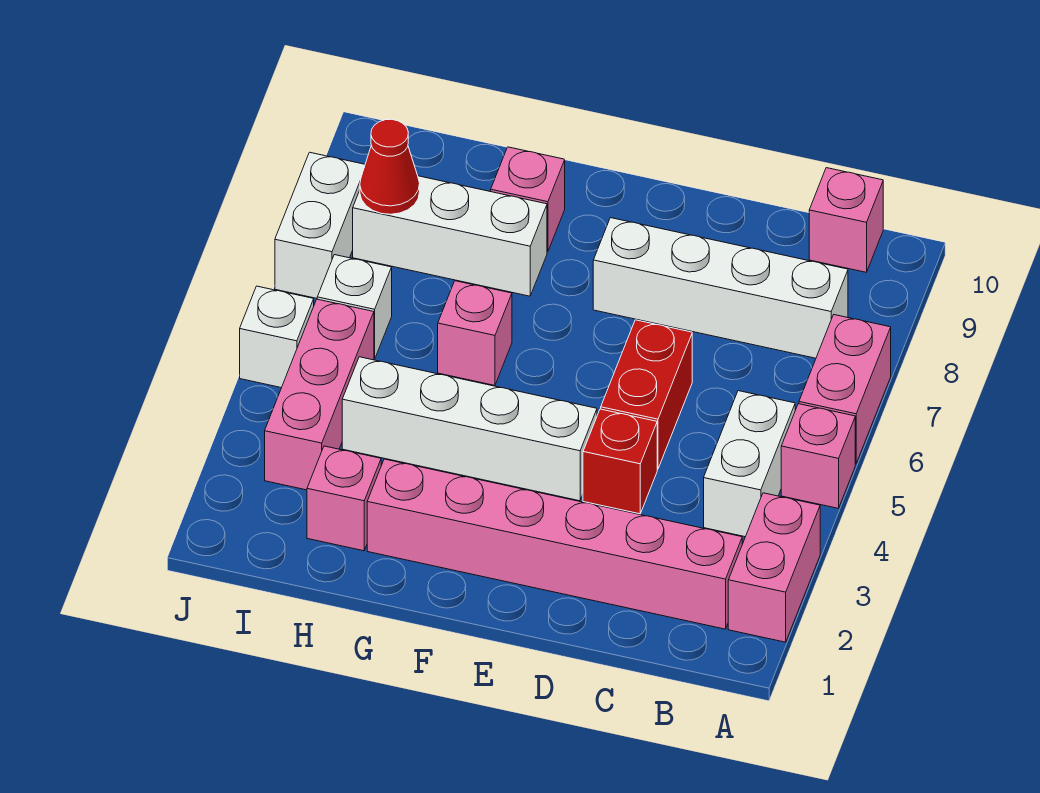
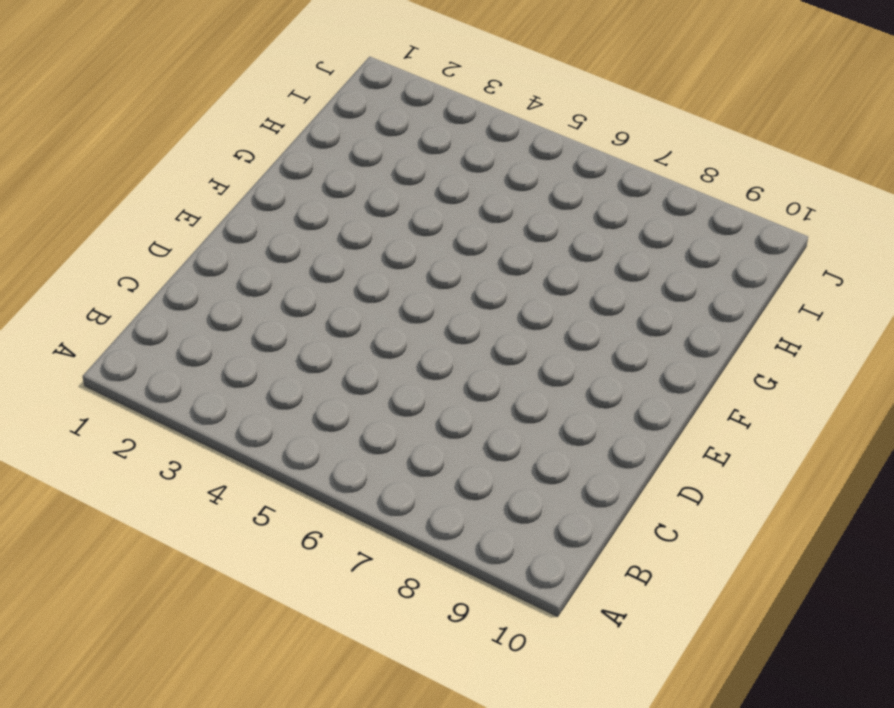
none -> pink brick A2:A3 level 1
none -> pink brick A5 level 1
none -> pink brick A6:A7 level 1

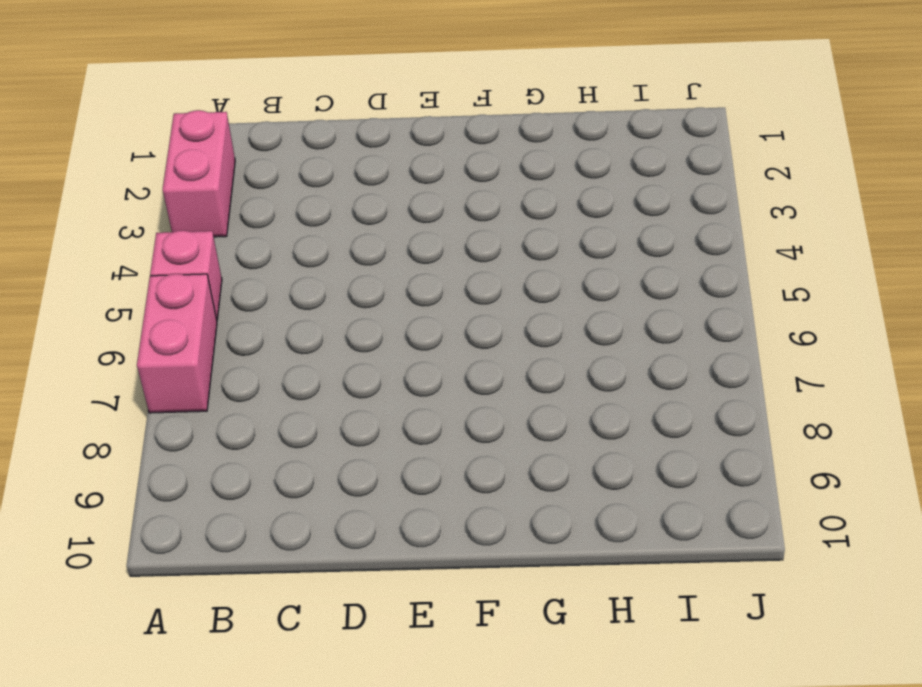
none -> pink brick B2:G2 level 1
none -> white brick B4:B5 level 1
none -> white brick B8:E8 level 1

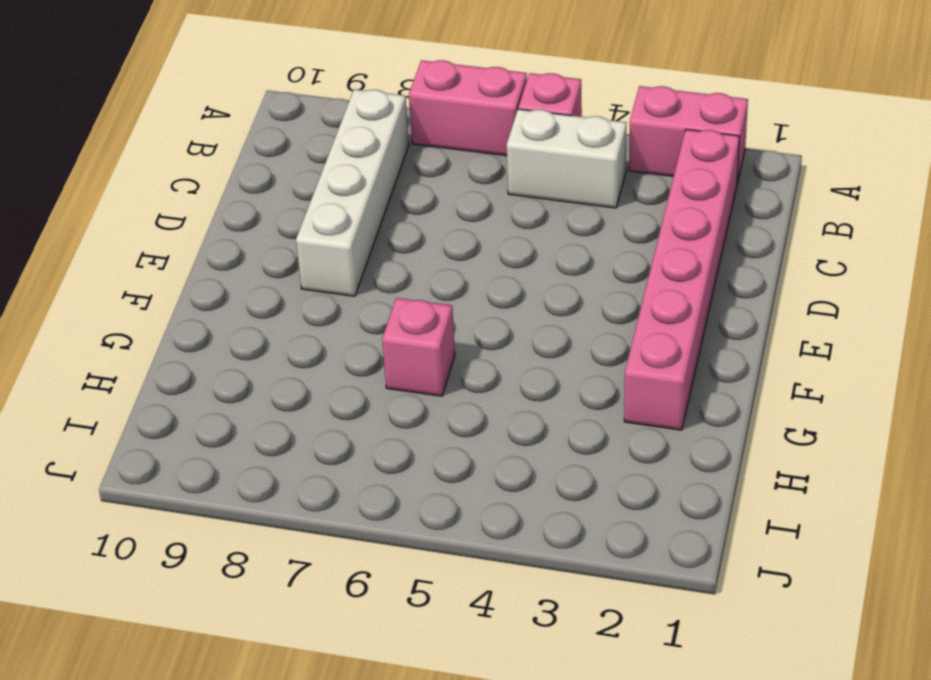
none -> pink brick B10 level 1
none -> red brick D4 level 1
none -> red brick D5:D6 level 1

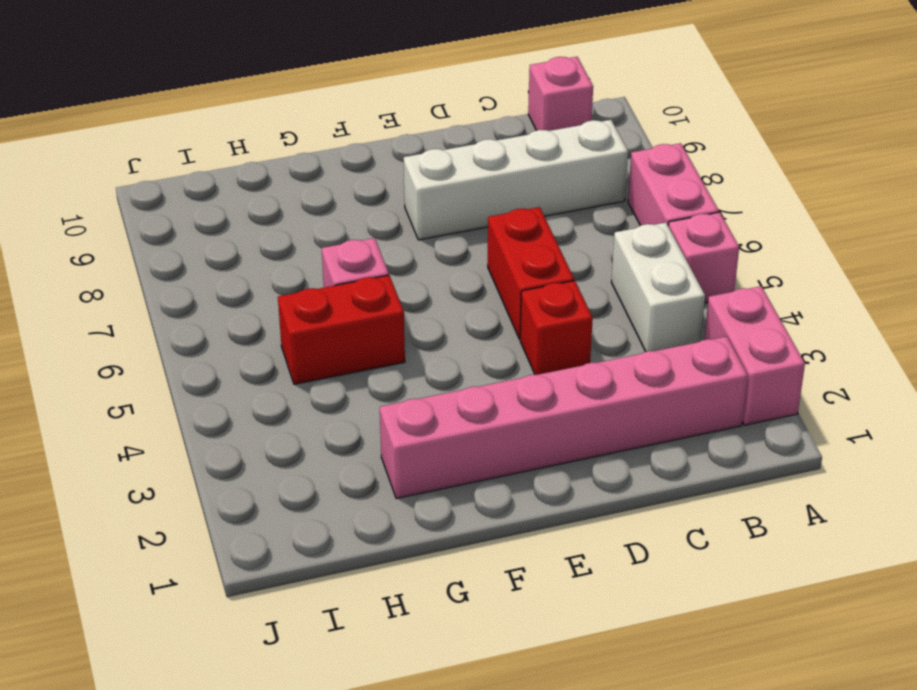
red brick G5:H5 level 1 -> none
none -> white brick E4:H4 level 1
none -> white brick G8:I8 level 1
none -> pink brick G9 level 1

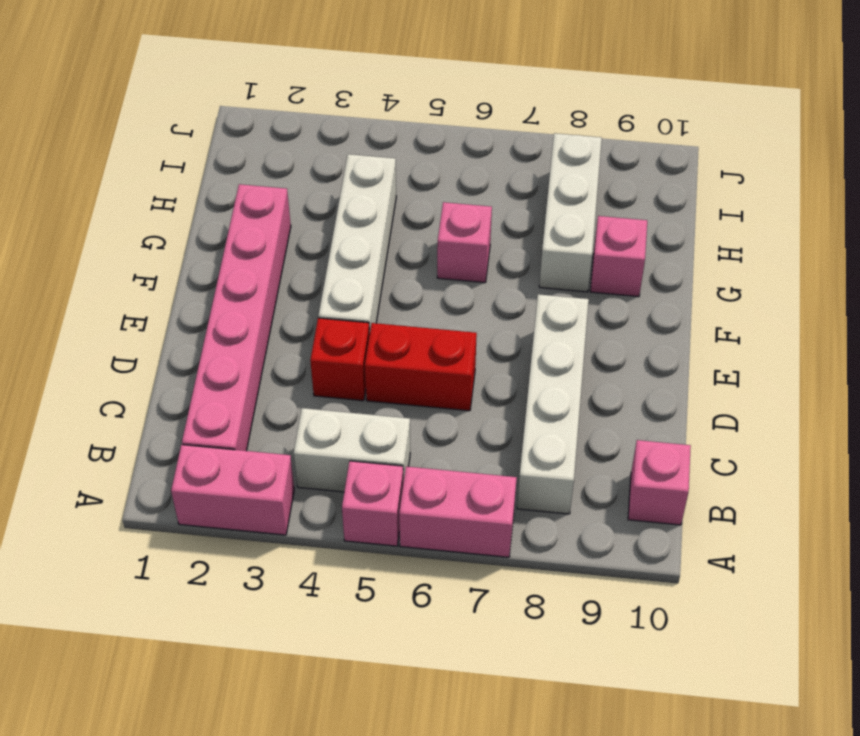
none -> pink brick H2 level 1
none -> pink brick I3:I5 level 1
none -> white brick I6 level 1

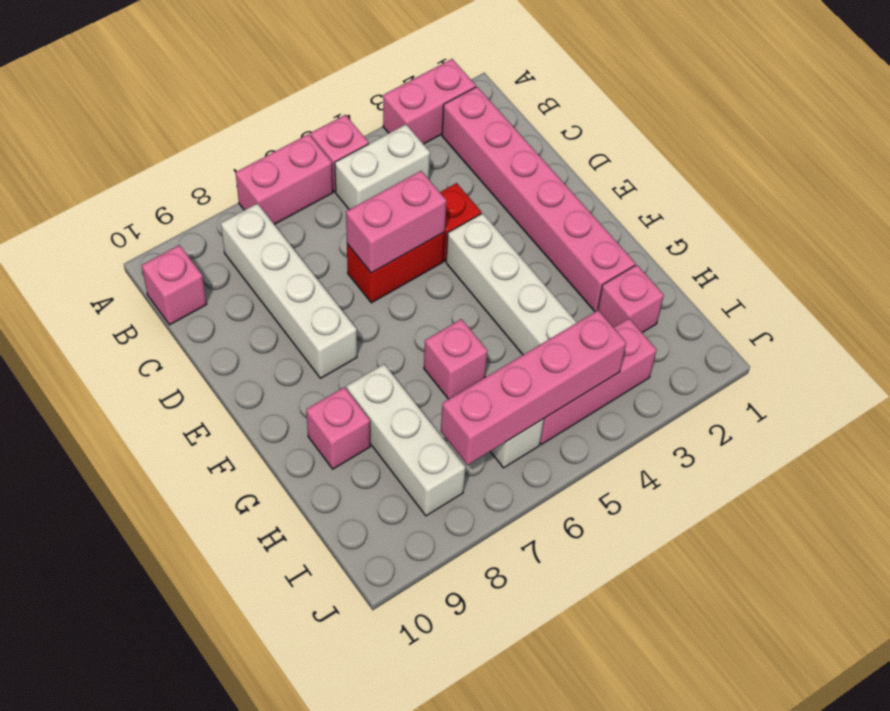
pink brick D5:D6 level 2 -> none
pink brick I4:I7 level 2 -> none
none -> white brick J5 level 1
none -> white brick J7:J8 level 1
none -> red cone I8 level 2

